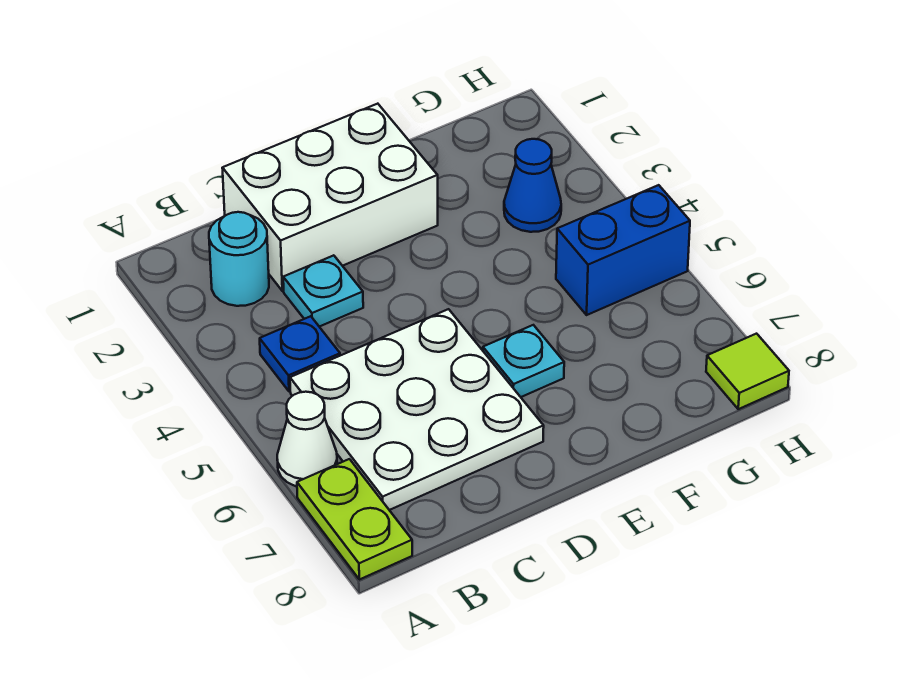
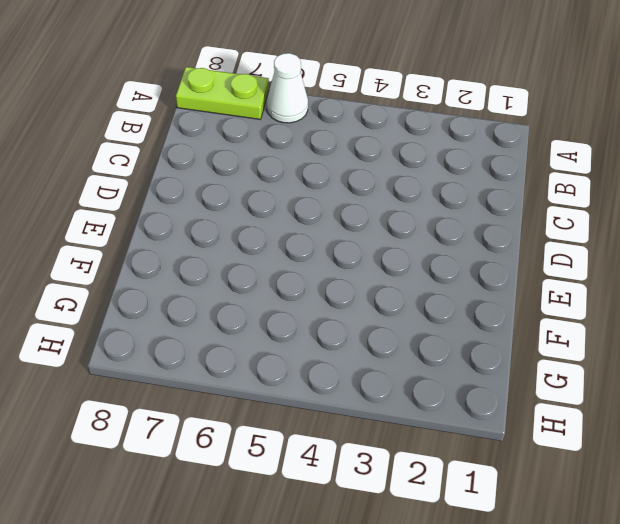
none -> cyan round brick B2 level 1
none -> blue plate B4 level 1

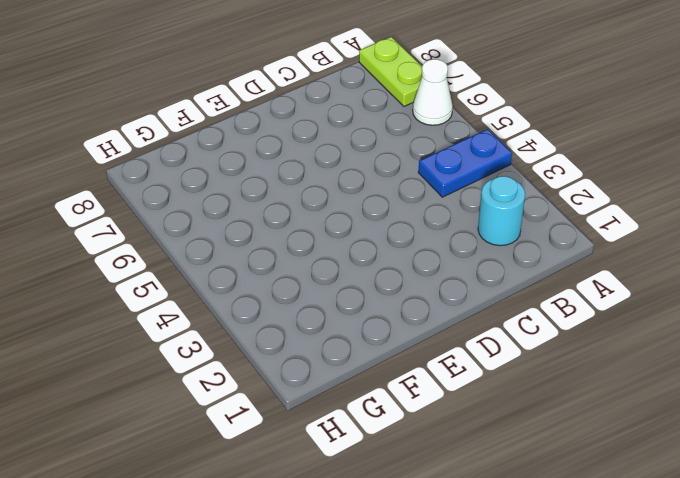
blue plate A4:B4 level 1 -> blue plate B4 level 1
none -> white plate B5:D7 level 1
none -> white brick C1:E2 level 1

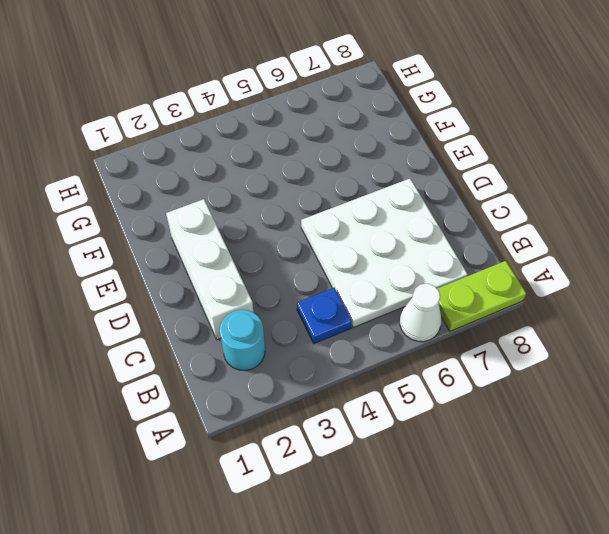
white brick C2:E2 level 1 -> white brick C1:E2 level 1
none -> cyan plate C3 level 1
none -> cyan plate E6 level 1

